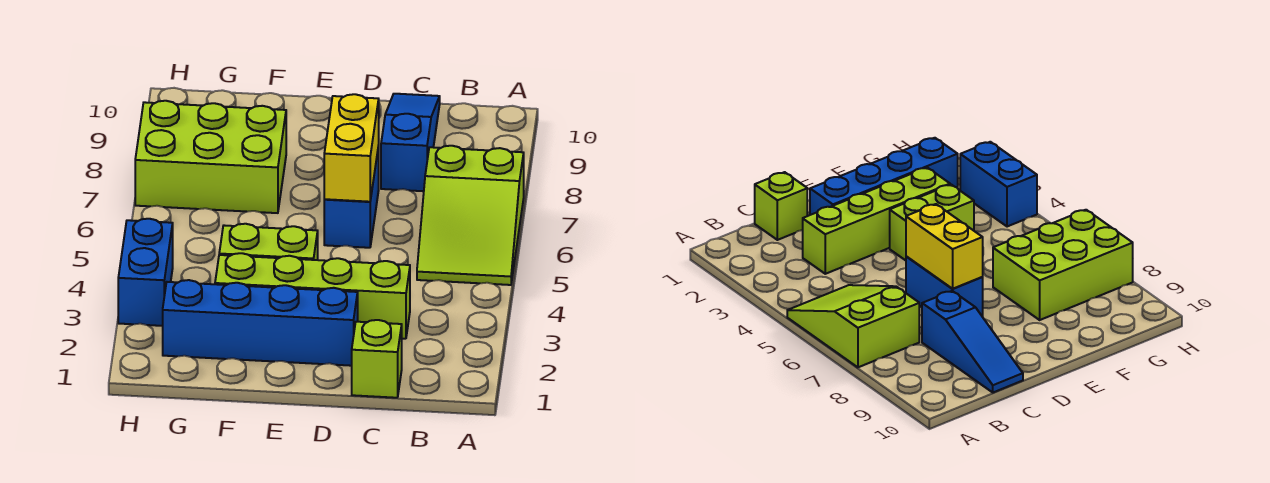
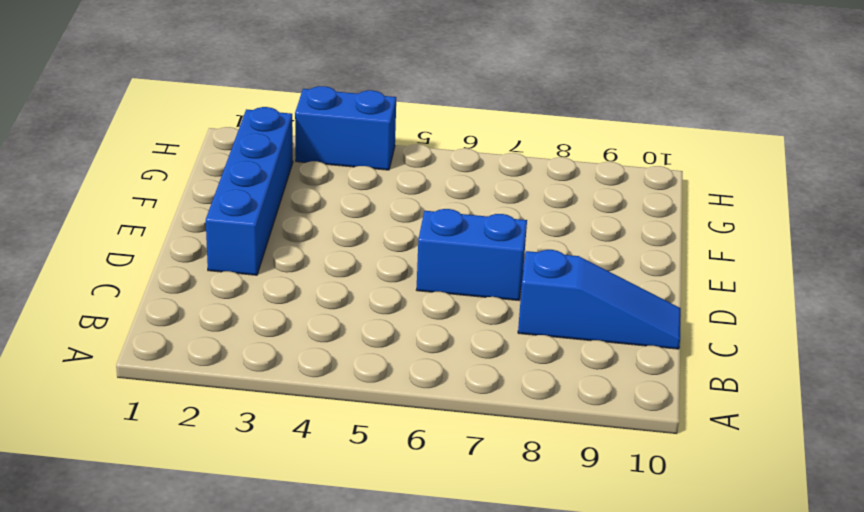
none -> lime slope A5:B7 level 1 top 7
none -> lime brick C1 level 1

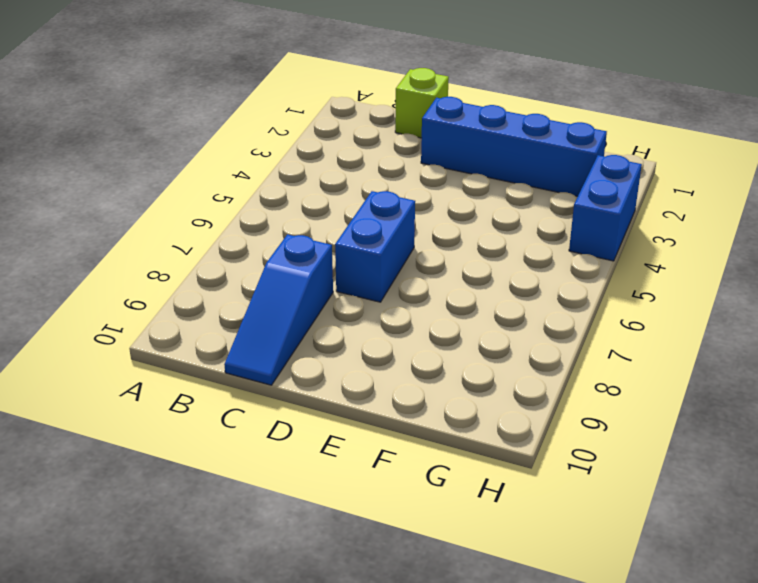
none -> lime slope A5:B7 level 1 top 7
none -> lime brick C3:F3 level 1

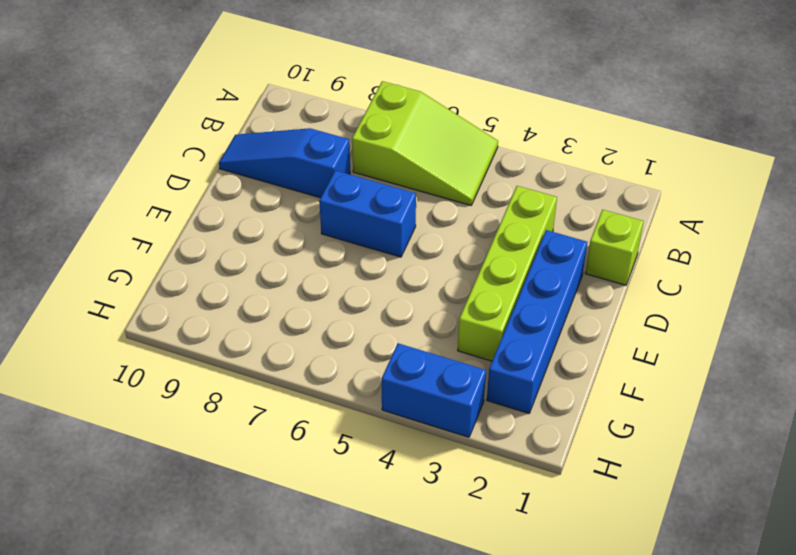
none -> lime brick E4:F4 level 1
none -> lime brick F7:H8 level 1

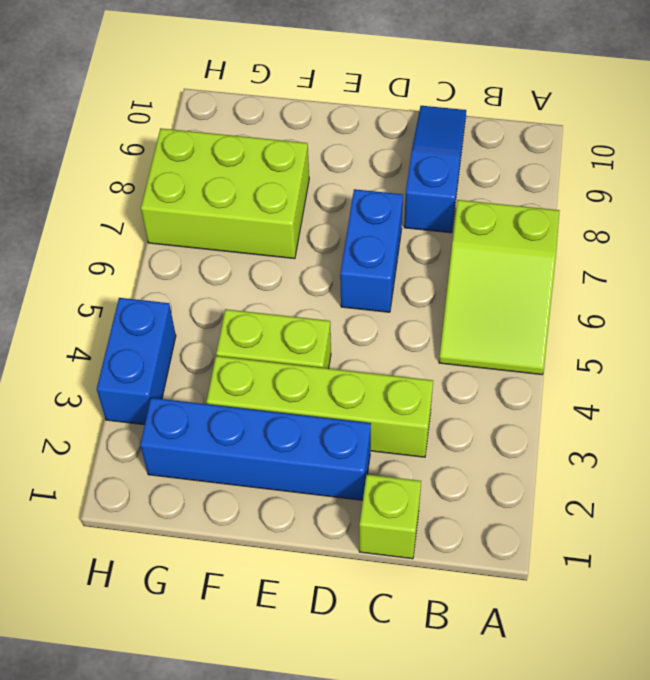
none -> yellow brick D6:D7 level 2

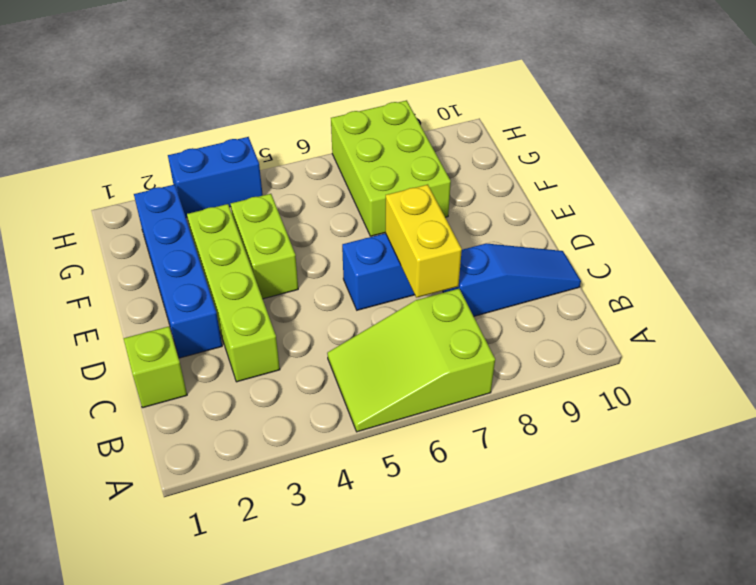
yellow brick C7:D7 level 2 -> yellow brick D6:D7 level 2

